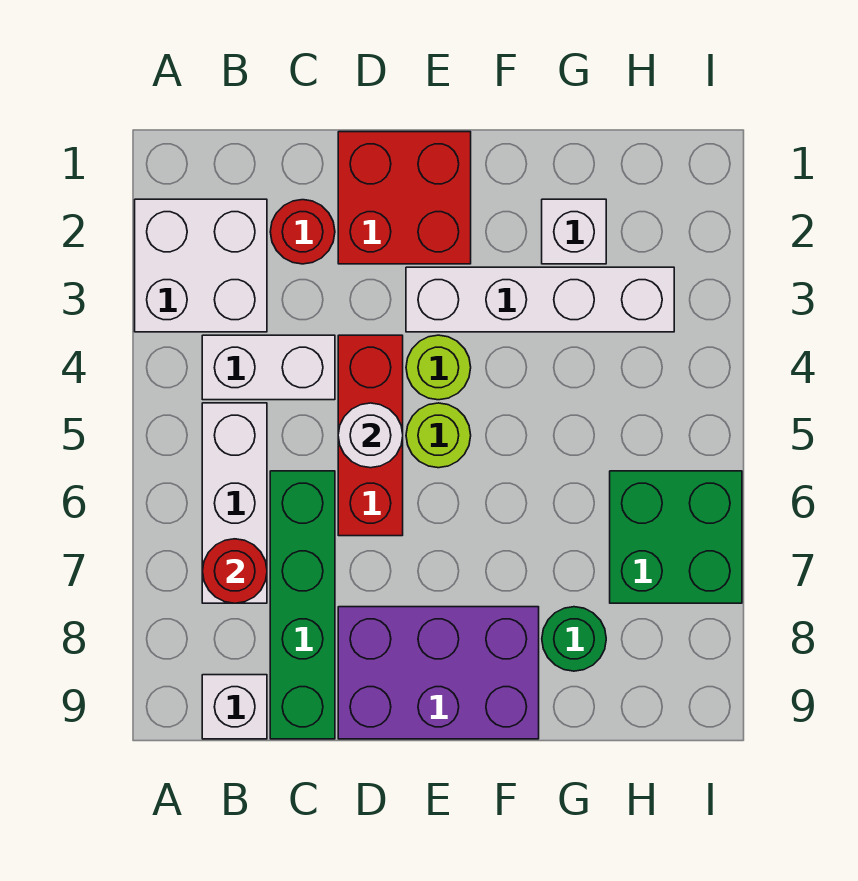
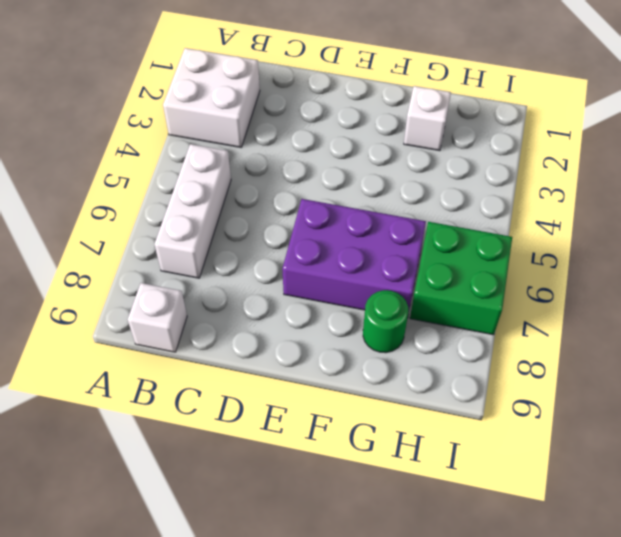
purple brick E6:G7 level 1 -> purple brick D8:F9 level 1
none -> white brick B4:C4 level 1
none -> red round brick C2 level 1
none -> green brick C6:C9 level 1

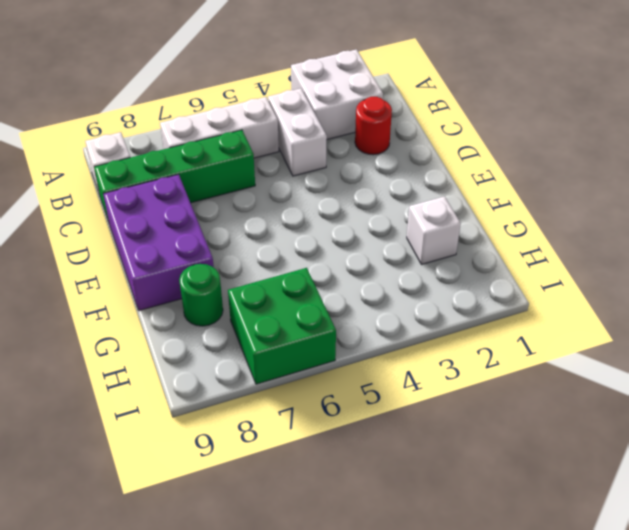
none -> red brick D1:E2 level 1
none -> red brick D4:D6 level 1
none -> white brick E3:H3 level 1

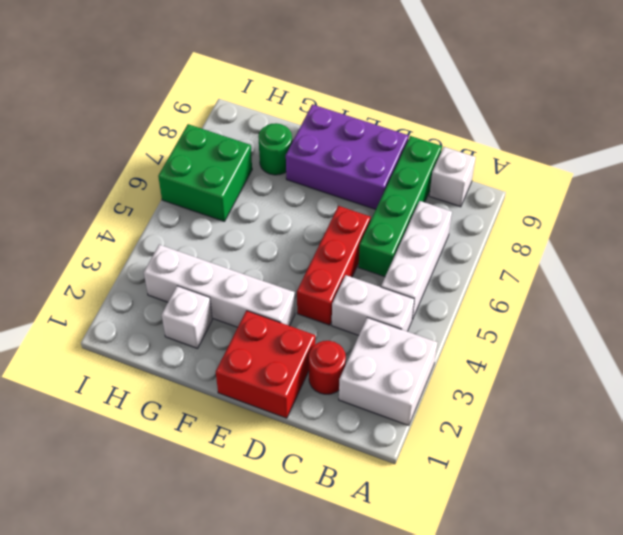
none -> lime round brick E4 level 1
none -> lime round brick E5 level 1
none -> red round brick B7 level 2

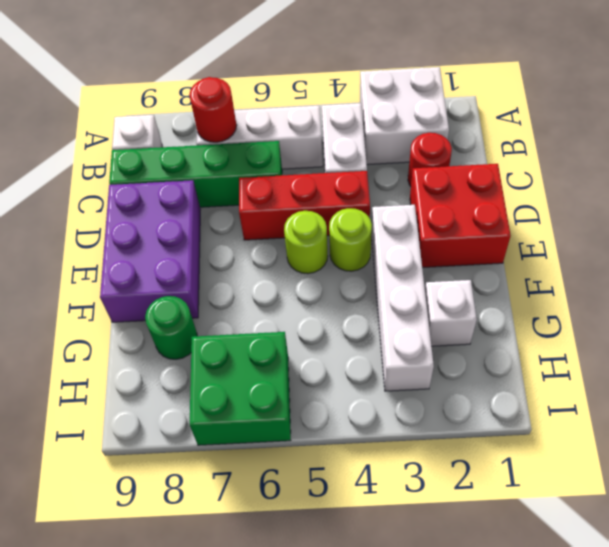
none -> white round brick D5 level 2

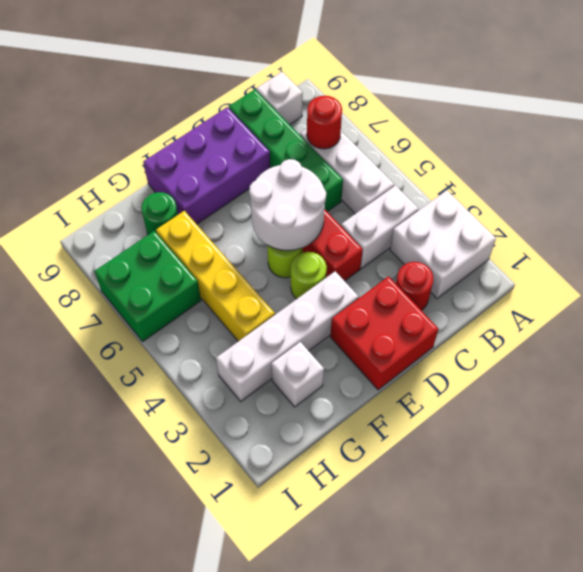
white round brick D5:E6 level 2 -> white round brick D5 level 2
yellow brick G4:G7 level 1 -> none

